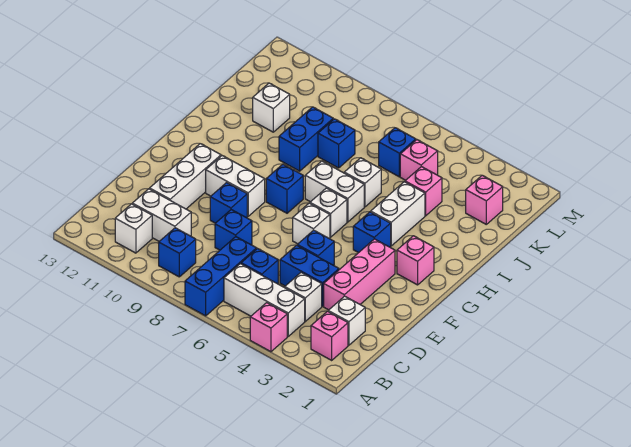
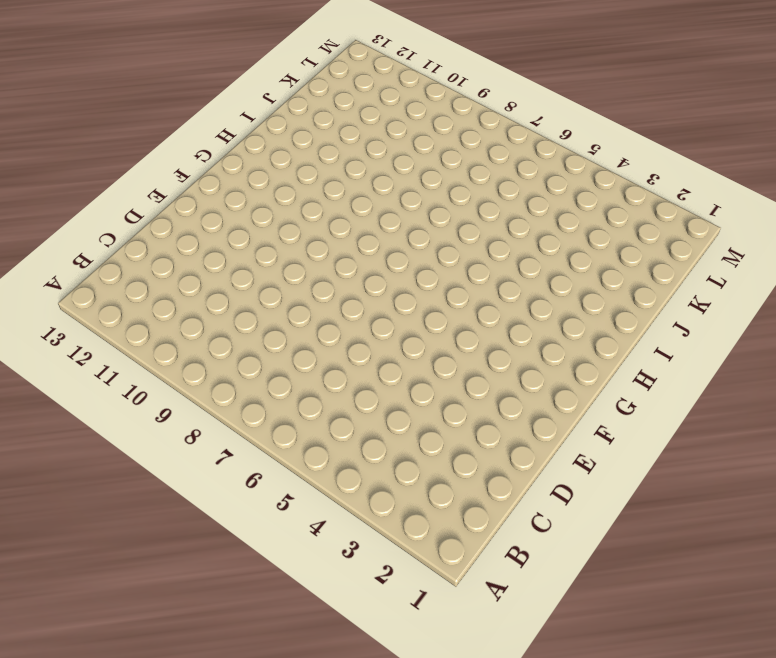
none -> pink brick A4 level 1
none -> blue brick A7:C7 level 1
none -> pink brick B2 level 1
none -> white brick B4:B6 level 1

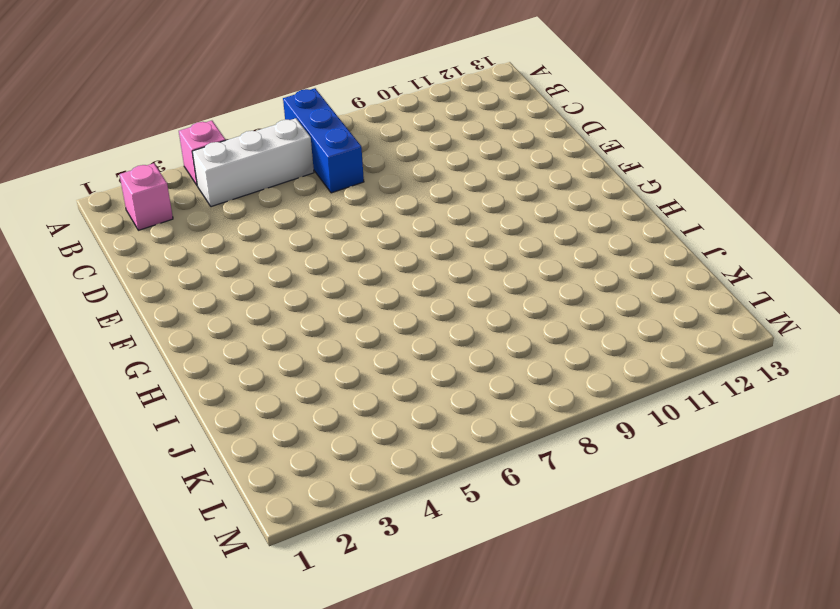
none -> blue brick B9 level 1
none -> white brick B11 level 1
none -> white brick C2 level 1
none -> white brick C4 level 1

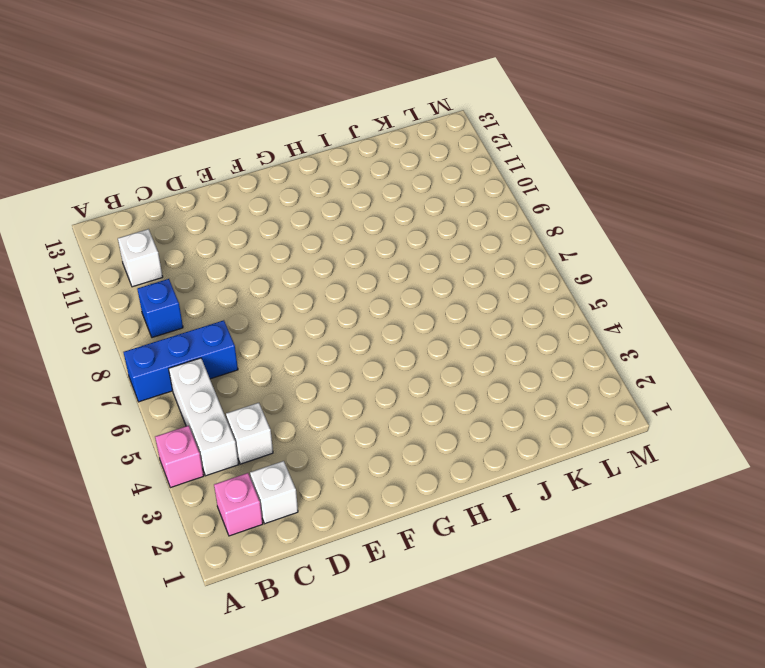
none -> blue brick C6 level 1
none -> white brick C10:C11 level 1
none -> pink brick D3:F3 level 1
none -> blue brick D4:D5 level 1

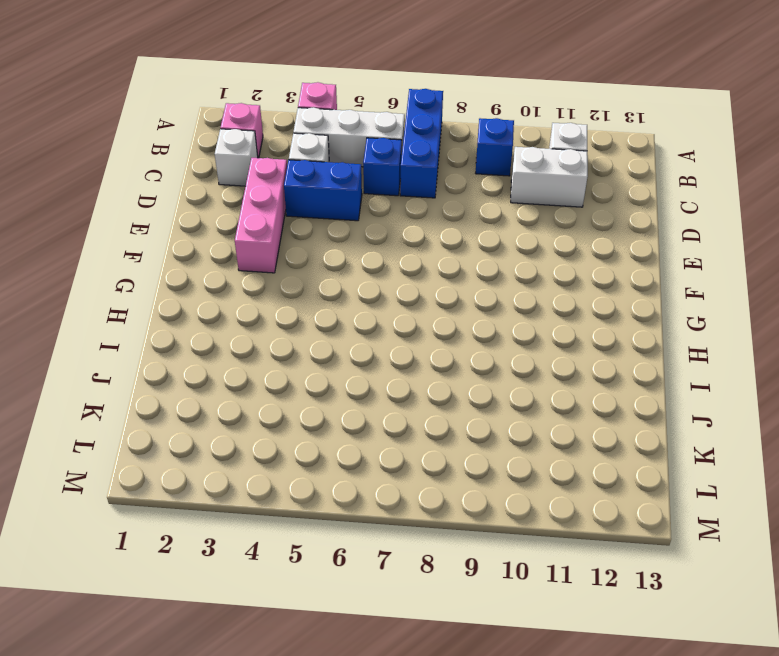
none -> blue brick D8 level 1
none -> white brick D11:F11 level 1
none -> blue brick E5 level 1
none -> blue brick E9 level 1

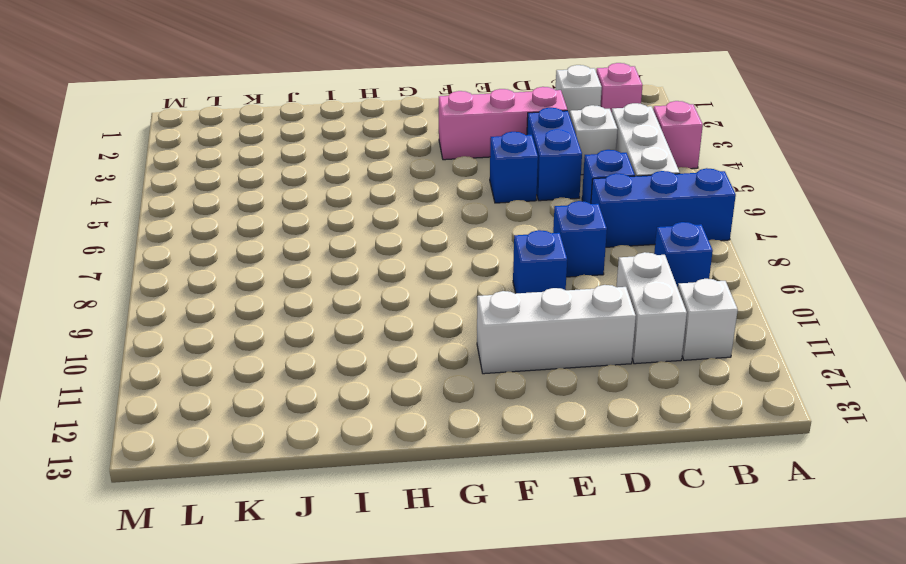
none -> white brick F6 level 1
none -> white brick F9:F10 level 1
none -> pink brick G2 level 1
none -> blue brick G4 level 1

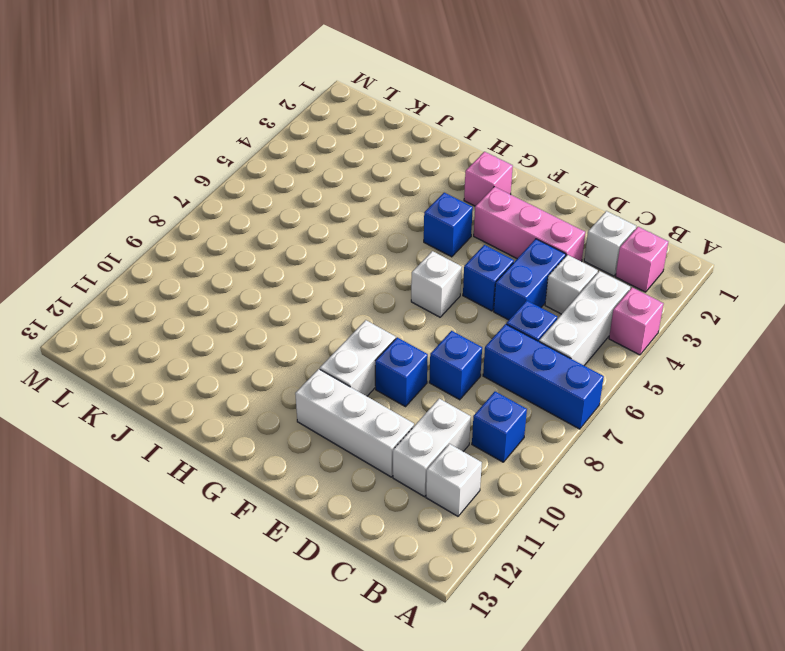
none -> white brick G6 level 1
none -> blue brick G8 level 1
none -> white brick H4:I4 level 1
none -> white brick H6:H7 level 1

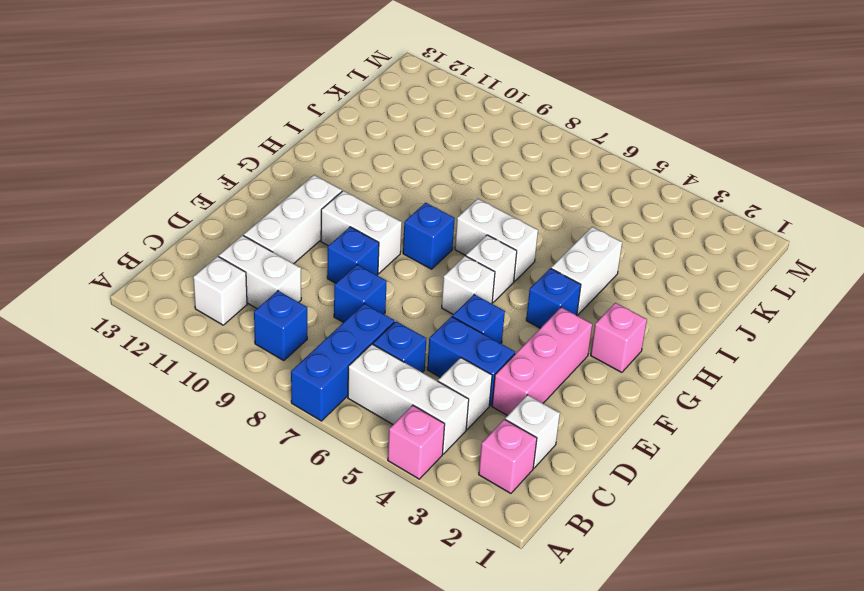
none -> white brick I6 level 1
none -> blue brick I9:J9 level 1
none -> pink brick J4 level 1
none -> blue brick J8 level 1

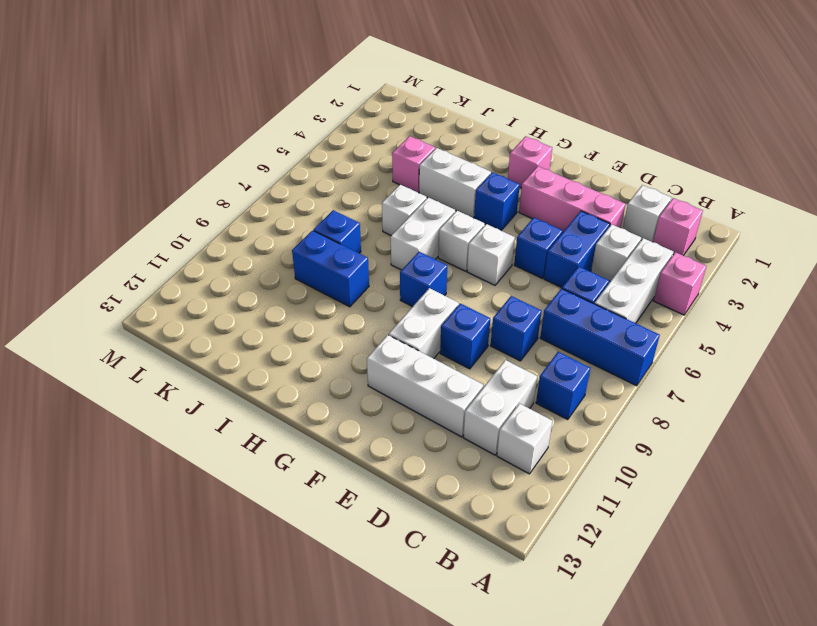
none -> white brick J11 level 1
none -> pink brick K2 level 1
none -> pink brick K5 level 1
none -> blue brick K6 level 1

